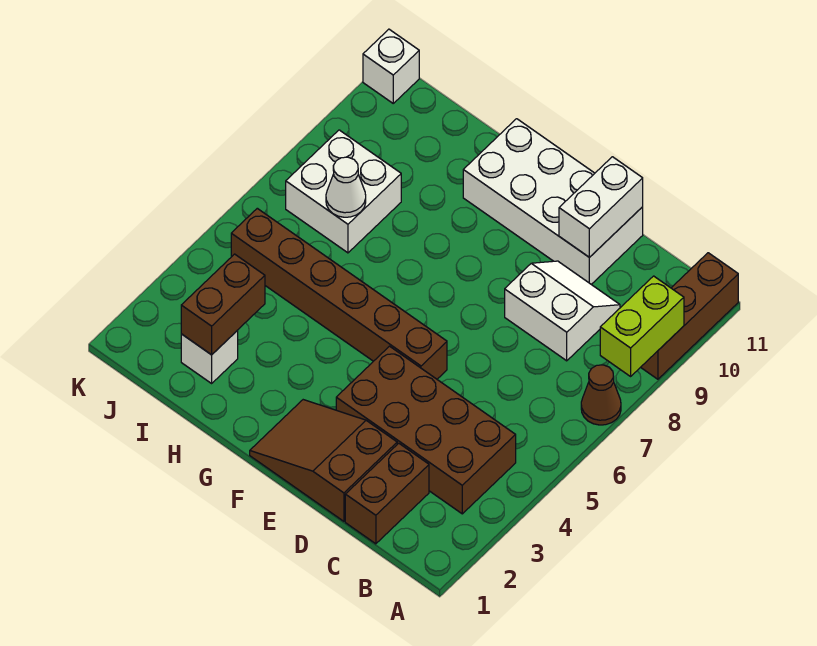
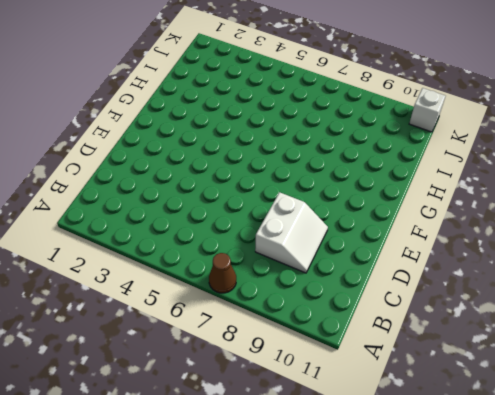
none -> brown brick A9:A11 level 1
none -> brown brick B3:E4 level 1
none -> brown brick C1:C2 level 1

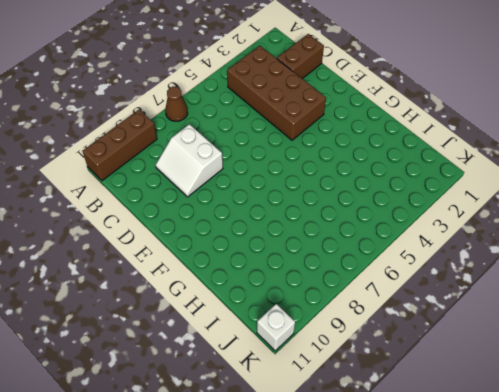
none -> brown slope D1:F2 level 1 top D
none -> white brick D10:G11 level 1
none -> brown brick E5:J5 level 1

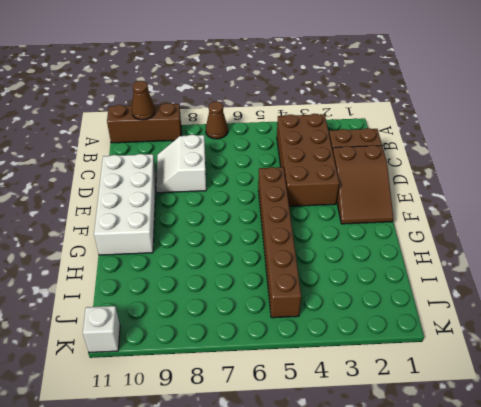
brown cone A10 level 2 -> none
none -> white brick I2 level 1
none -> white brick I7:J8 level 1
none -> lime brick A8:A9 level 2

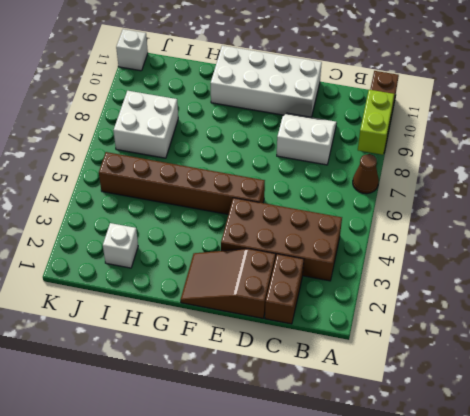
none -> white brick D10:D11 level 2
none -> brown brick I2:I3 level 2
none -> white cone I7 level 2

